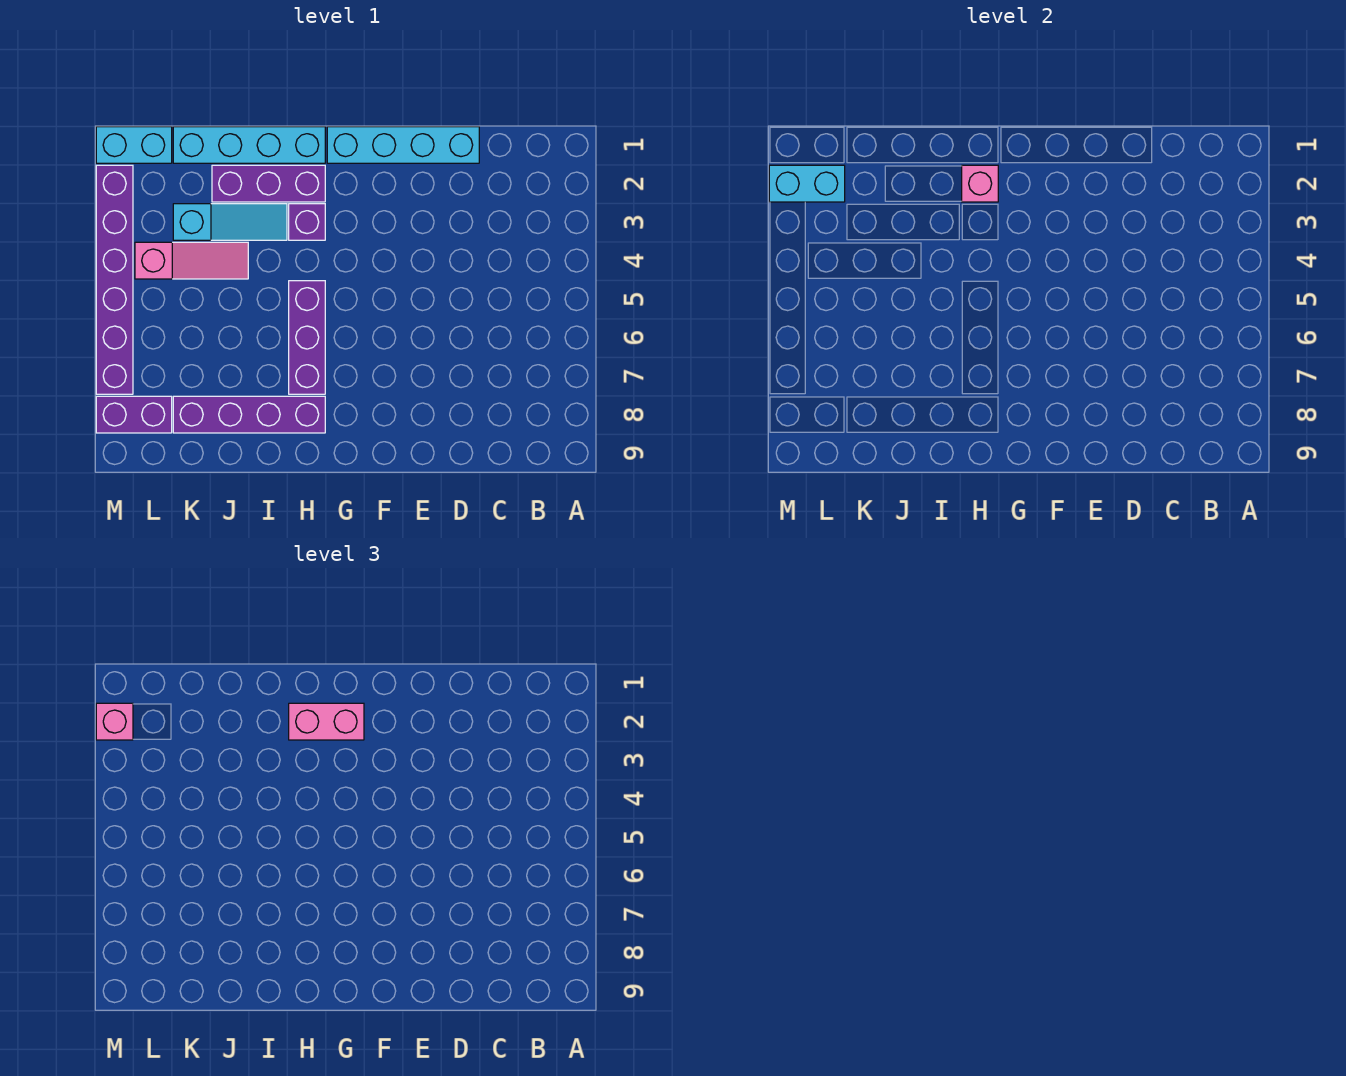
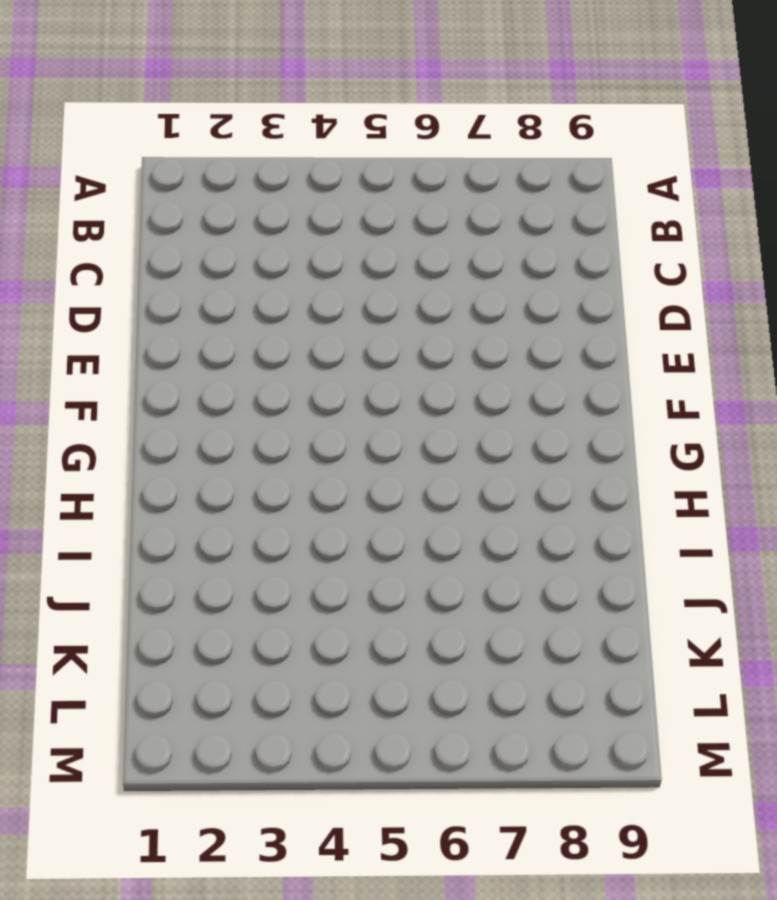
none -> cyan brick D1:G1 level 1
none -> cyan brick H1:K1 level 1
none -> purple brick H2:J2 level 1

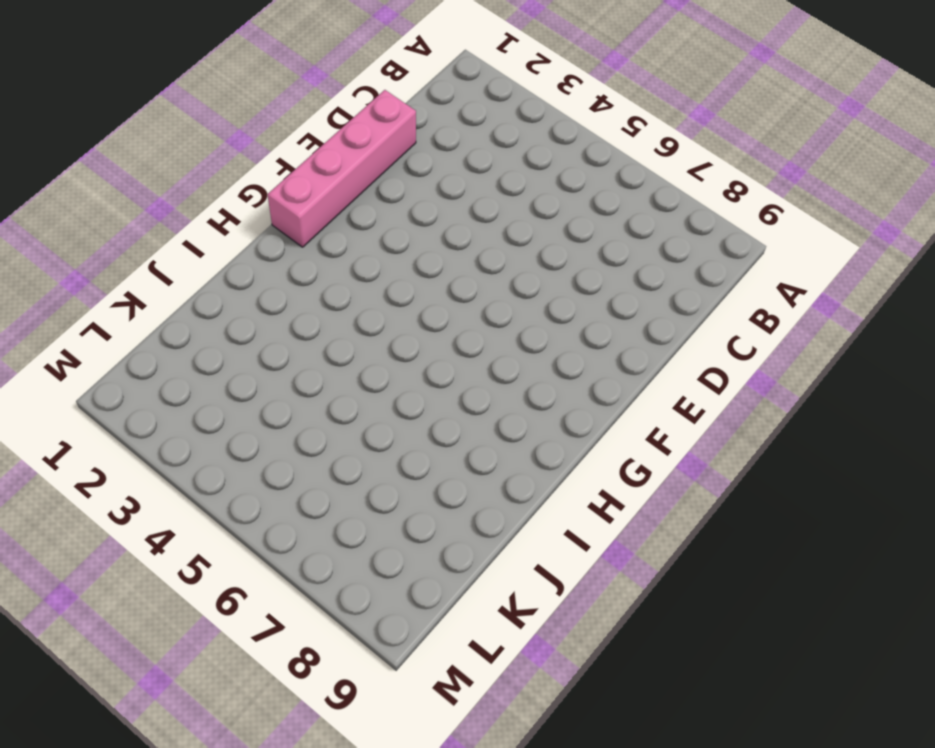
pink brick D1:G1 level 1 -> cyan brick D1:G1 level 1
none -> cyan brick H1:K1 level 1
none -> purple brick H2:J2 level 1
none -> purple brick H3 level 1

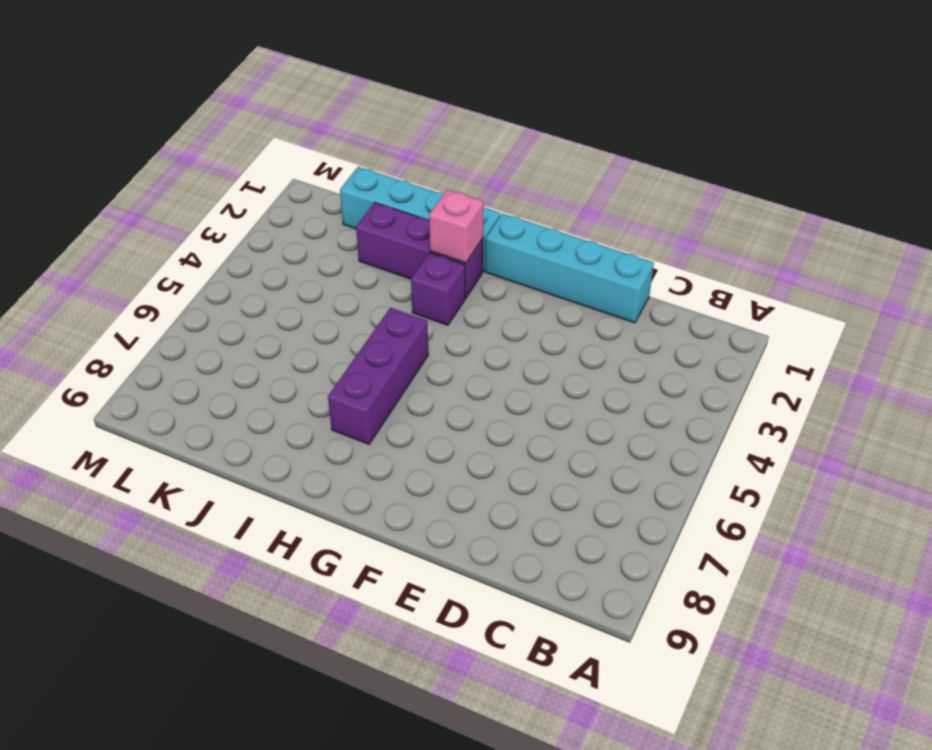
none -> purple brick H8:K8 level 1
none -> cyan slope I3:K3 level 1 top K
none -> pink slope J4:L4 level 1 top L

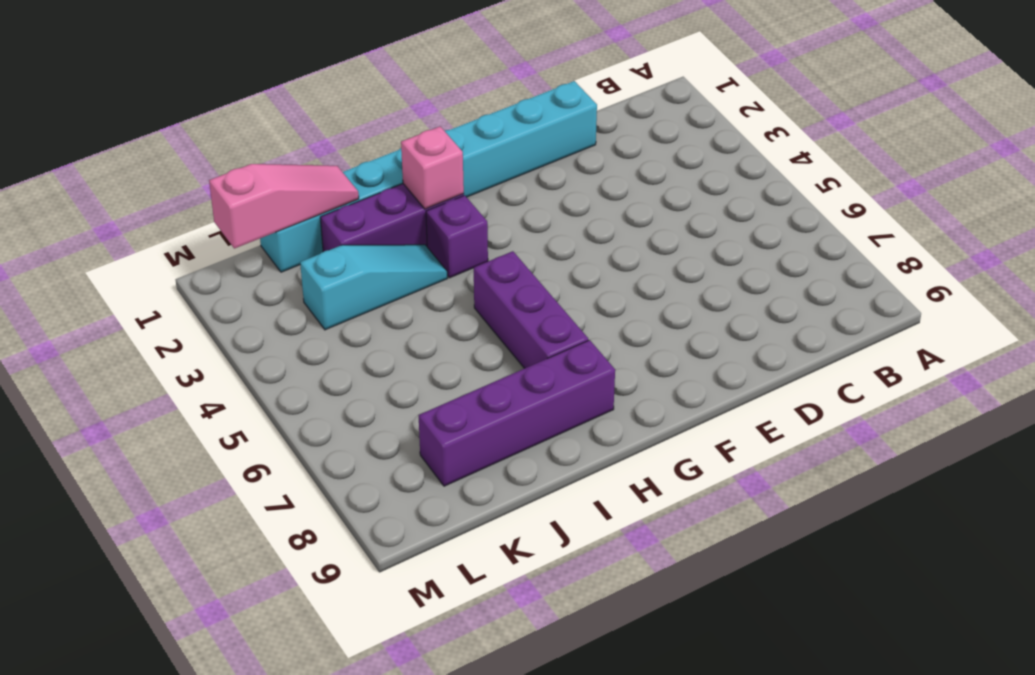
pink slope J1:L1 level 2 top L -> pink slope J4:L4 level 1 top L
none -> cyan brick L1:M1 level 1
none -> purple brick L8:M8 level 1
none -> purple brick M2:M7 level 1

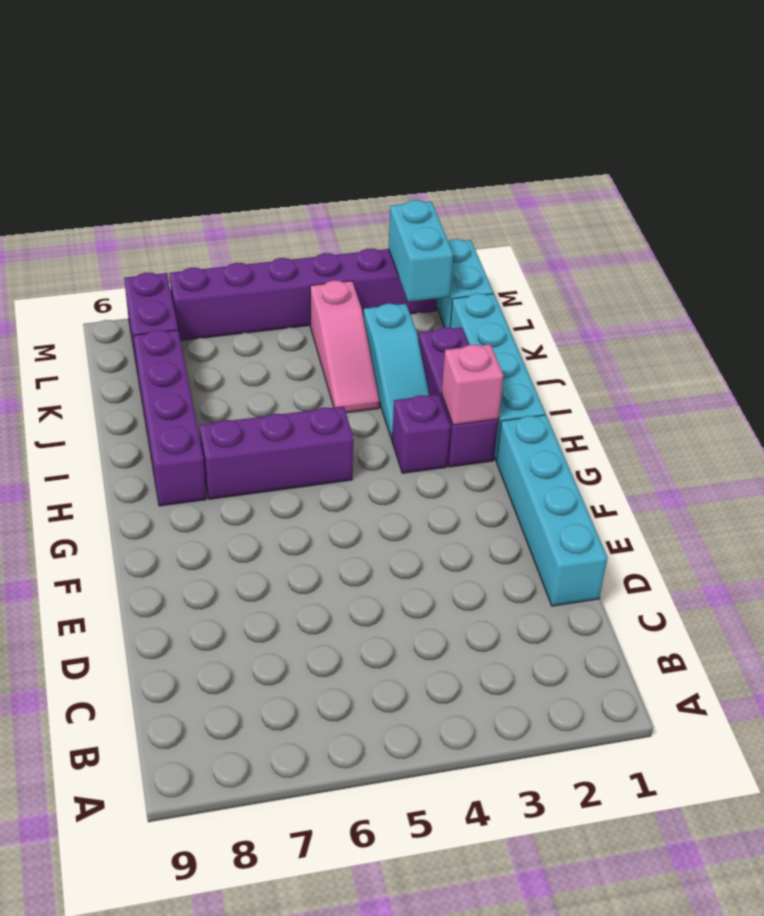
none -> pink brick G2:H2 level 3
none -> pink brick M2 level 3

